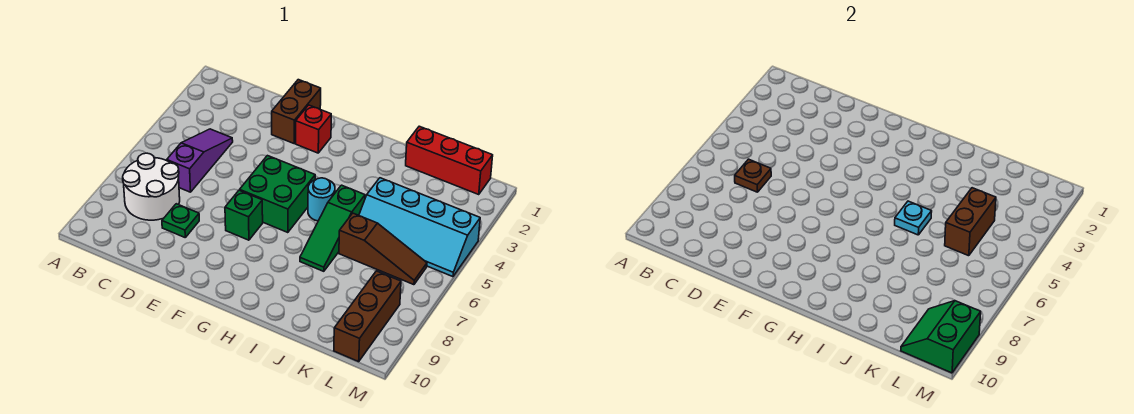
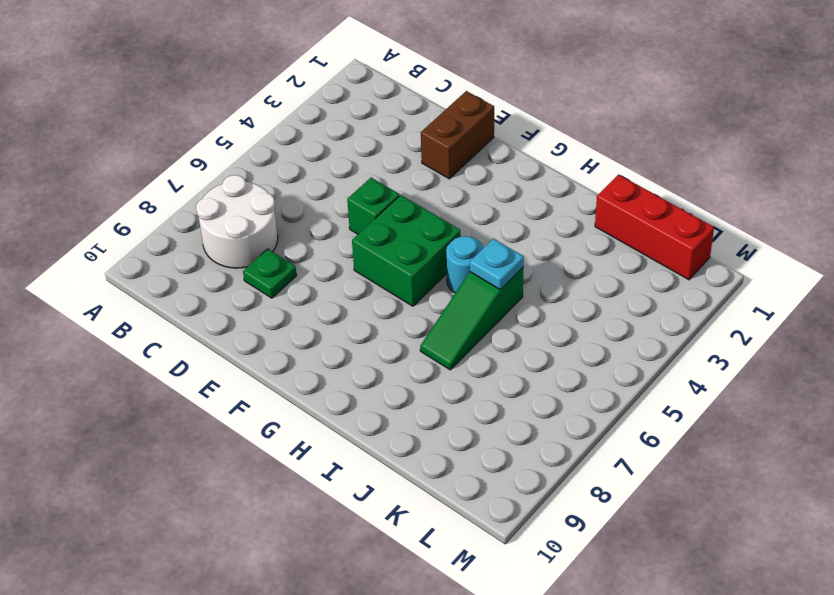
green brick E5 level 1 -> green brick F7 level 1
none -> purple slope C4:C6 level 1 top 6
none -> red brick F2 level 1
none -> cyan slope J4:M5 level 1 top 4

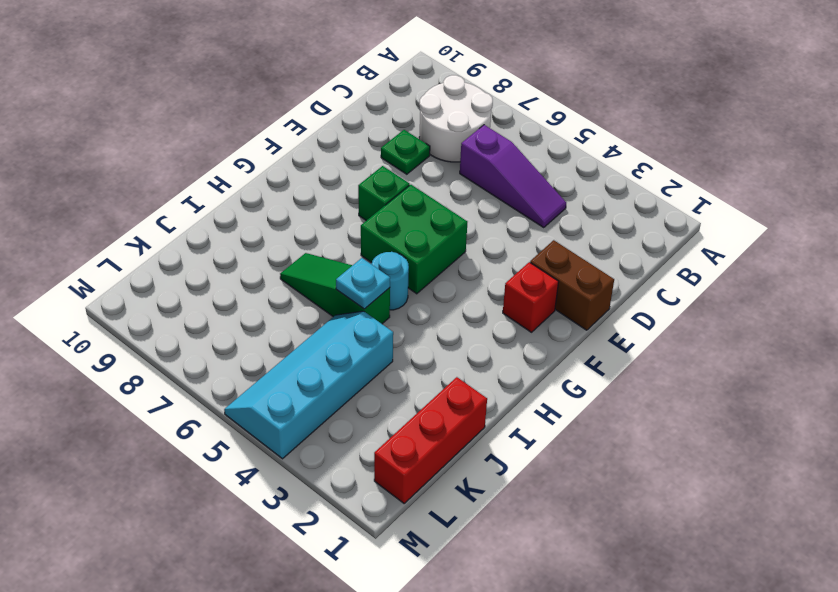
none -> brown slope J6:L6 level 1 top J
none -> brown brick L8:L10 level 1
none -> brown plate C6 level 2

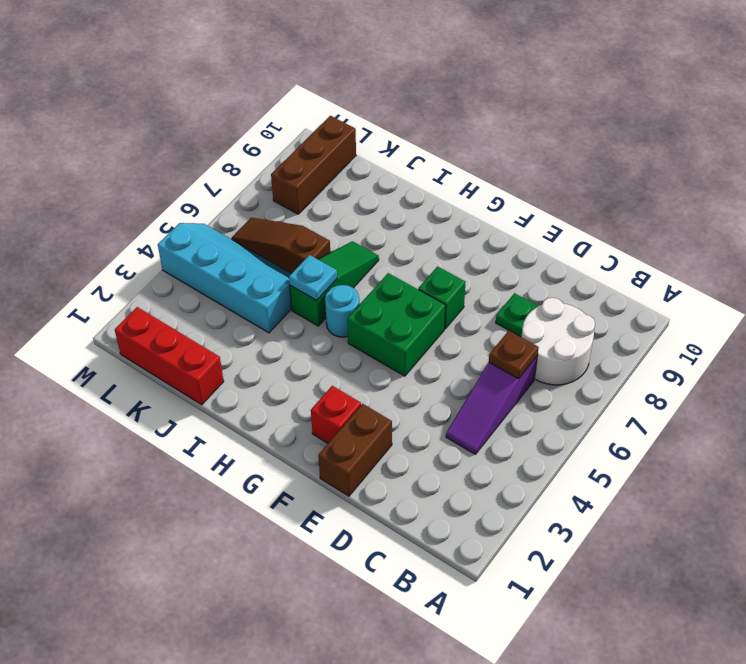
none -> brown brick K4:K5 level 2
none -> green slope L9:M10 level 2 top M

